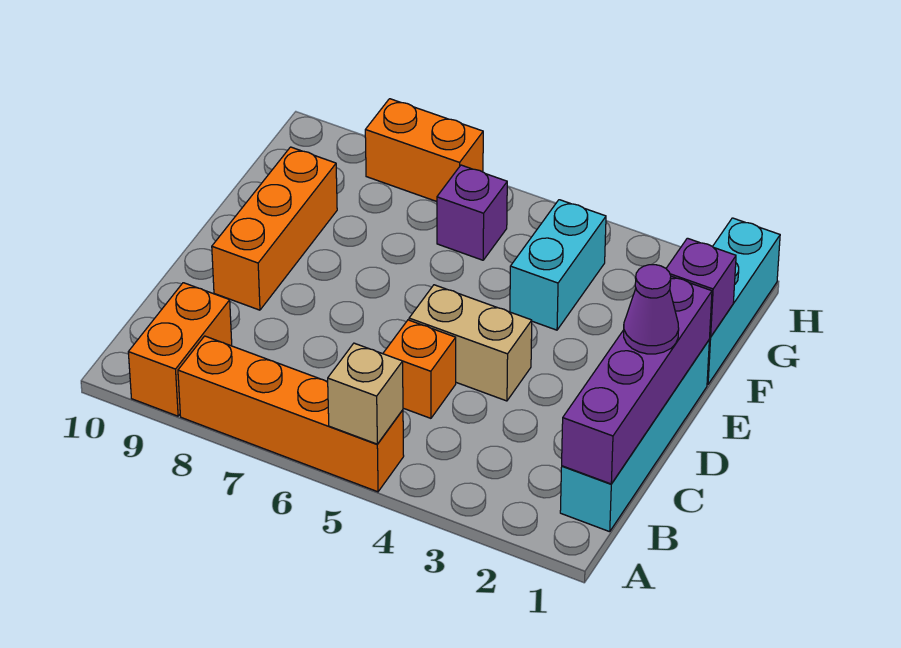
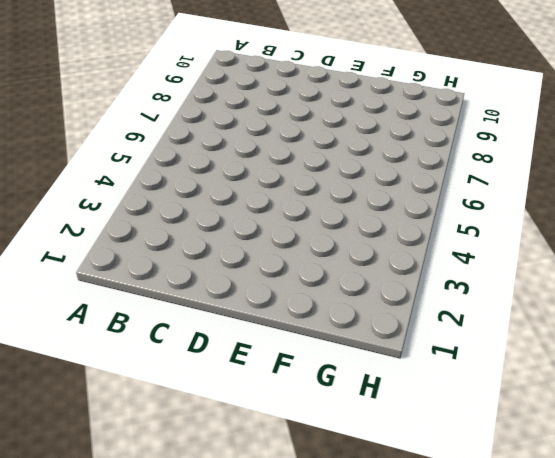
none -> orange brick A5:A8 level 1
none -> orange brick A9:B9 level 1
none -> cyan brick B1:E1 level 1

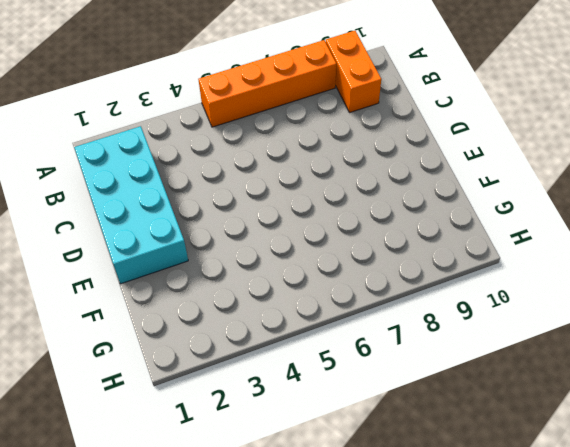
cyan brick B1:E2 level 1 -> cyan brick B1:E1 level 1
none -> orange brick C5 level 1
none -> tan brick D4:D5 level 1
none -> orange brick D9:F9 level 1

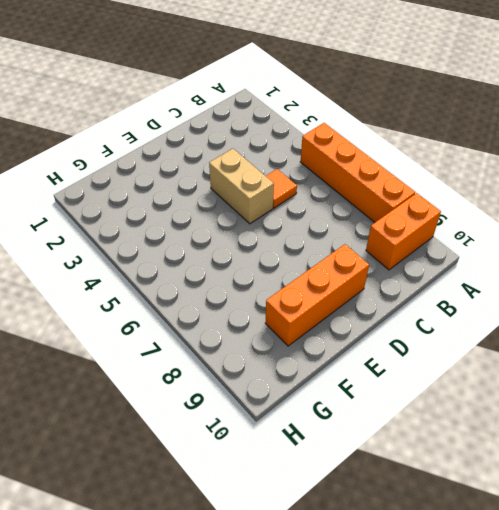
orange tile C5 level 1 -> orange brick C5 level 1
none -> cyan brick B1:E1 level 1
none -> cyan brick F1:H1 level 1
none -> cyan brick F4:G4 level 1

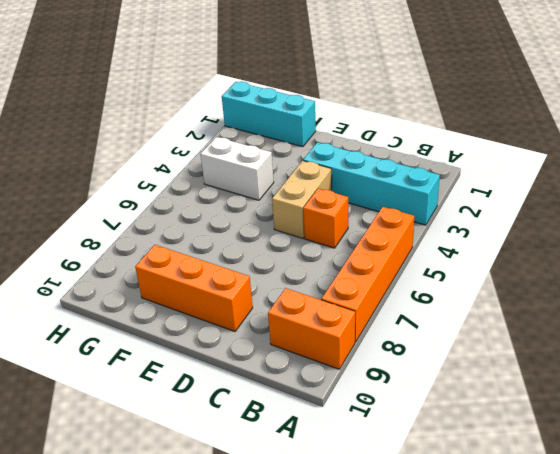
cyan brick A3:D3 level 1 -> cyan brick B1:E1 level 1
white brick F4:G4 level 1 -> cyan brick F4:G4 level 1
none -> purple brick G6 level 1
none -> orange brick H7:H8 level 1
none -> tan brick A5 level 2

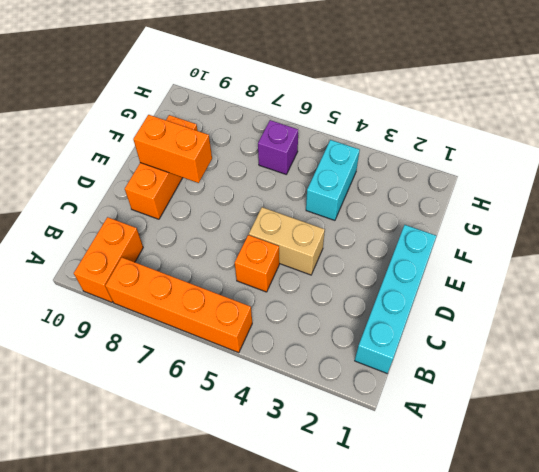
orange brick E8:E9 level 2 -> orange brick H7:H8 level 1
none -> cyan brick F1:H1 level 1
none -> tan brick A5 level 2
none -> purple brick B1:E1 level 2

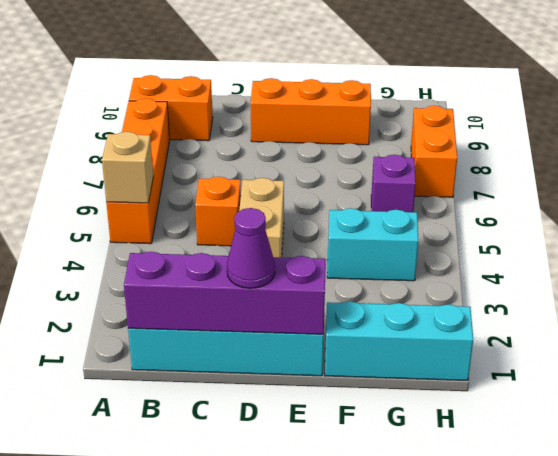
none -> purple brick F1 level 2

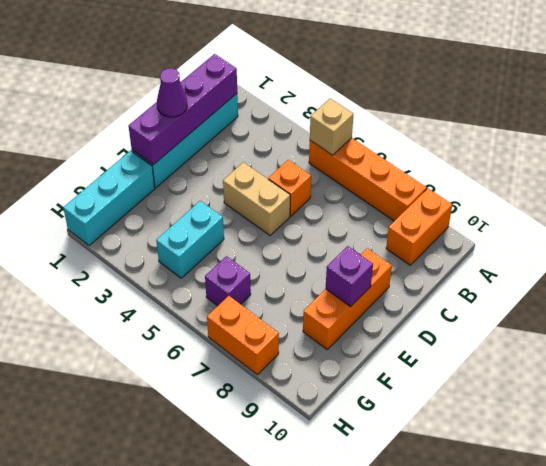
purple brick E9 level 2 -> purple brick F1 level 2

